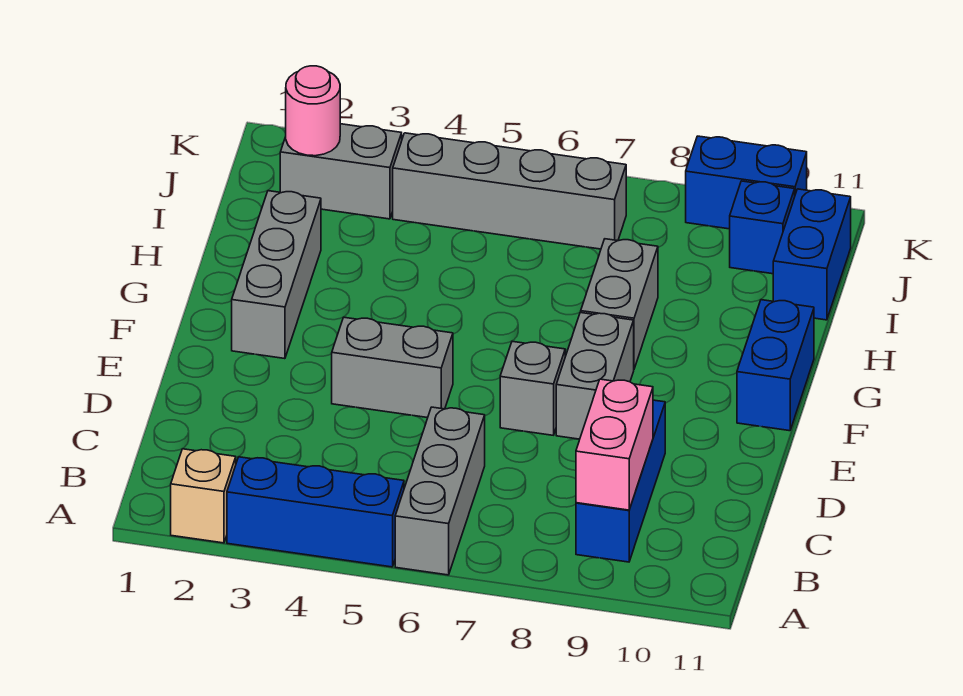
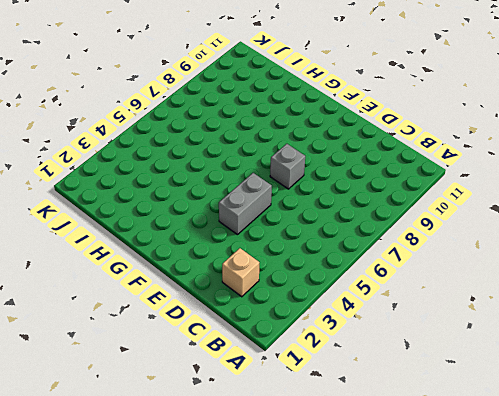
tan brick C2 level 1 -> tan brick A2 level 1
none -> blue brick A3:A5 level 1
none -> grey brick A6:C6 level 1
none -> blue brick B9:D9 level 1

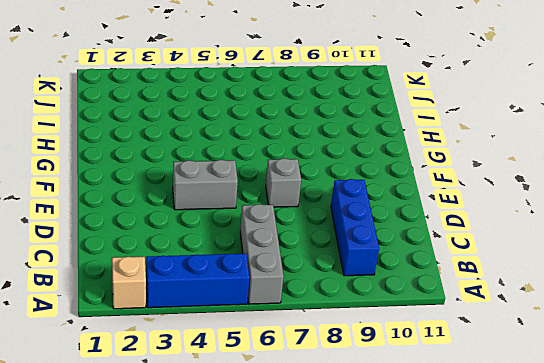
none -> grey brick E8:F8 level 1
none -> grey brick F2:H2 level 1
none -> blue brick F11:G11 level 1

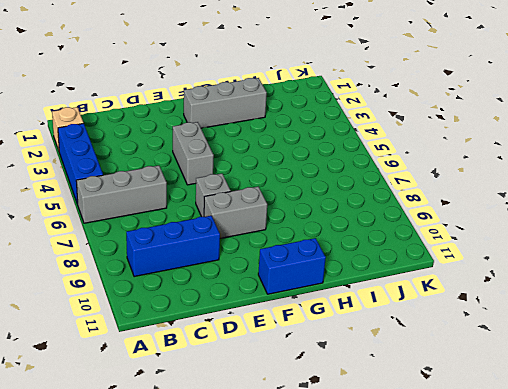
none -> grey brick G8:H8 level 1
none -> blue brick I11:J11 level 1
none -> grey brick J2:J3 level 1

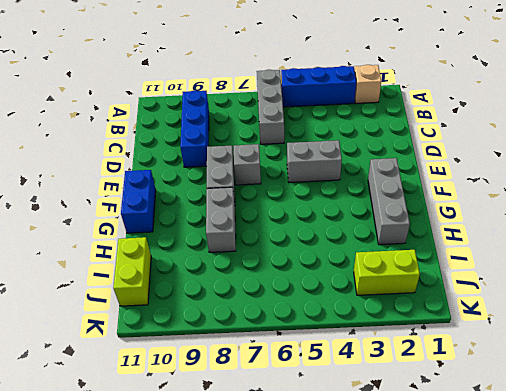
lime brick I11:J11 level 1 -> blue brick I11:J11 level 1
lime brick J2:J3 level 1 -> grey brick J2:J3 level 1
none -> grey brick J4:J7 level 1
none -> blue brick J10 level 1
none -> blue brick K9:K10 level 1

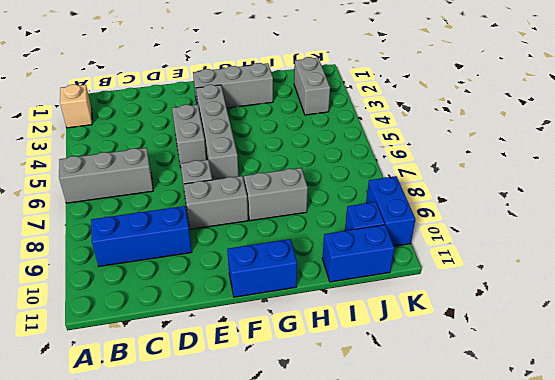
grey brick F3:F6 level 1 -> grey brick J4:J7 level 1
none -> blue brick A3:A5 level 1
none -> pink brick B9:C9 level 2
none -> pink round brick J2 level 2

